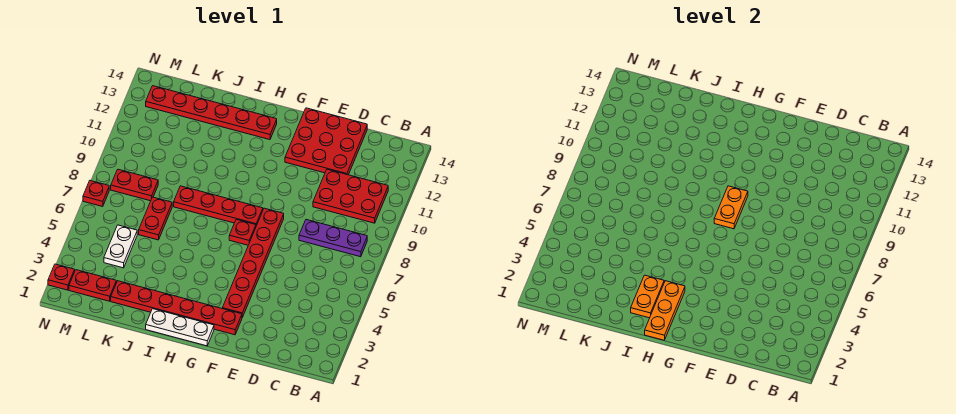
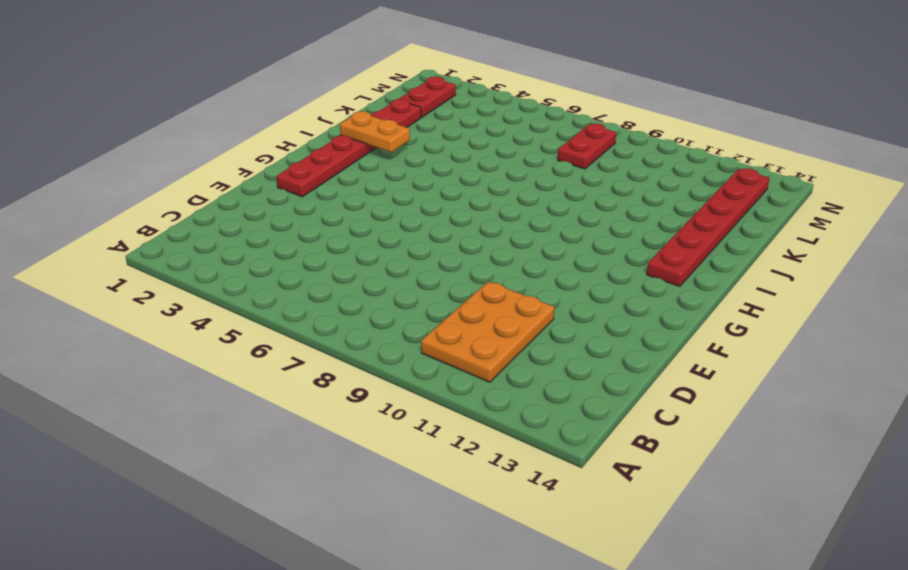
orange plate B10:D11 level 1 -> red plate B10:D11 level 1
none -> purple plate B8:D8 level 1
none -> red plate D12:F14 level 1
none -> red plate F3:F8 level 1

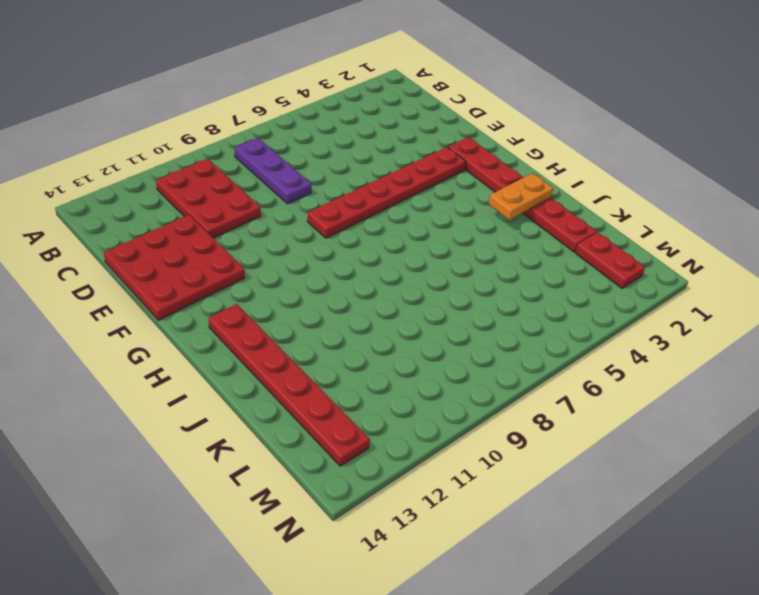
none -> white plate G1:I1 level 1
none -> red plate G7 level 1
none -> red plate G8:J8 level 1

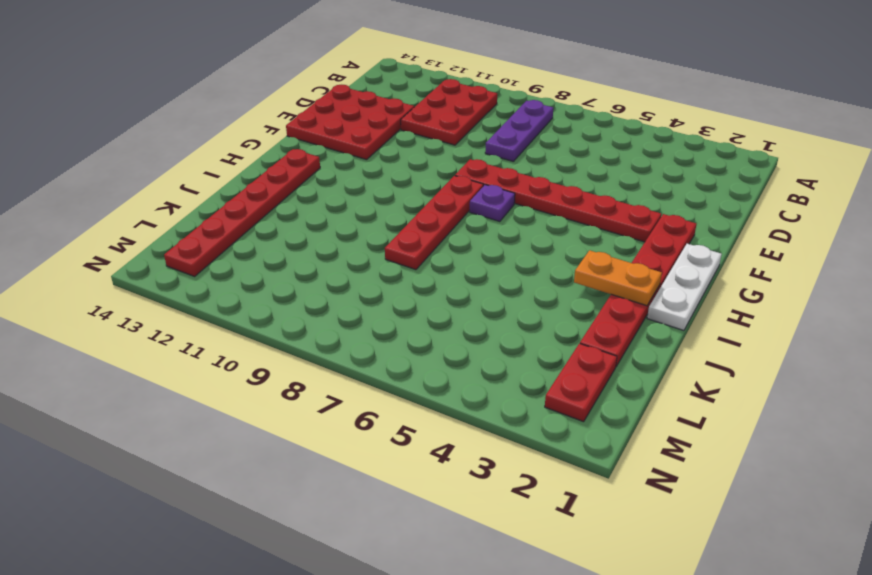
purple plate G7 level 1 -> red plate G7 level 1
none -> red plate K6:K7 level 1
none -> white plate L4:L5 level 1
none -> red plate L8:M8 level 1

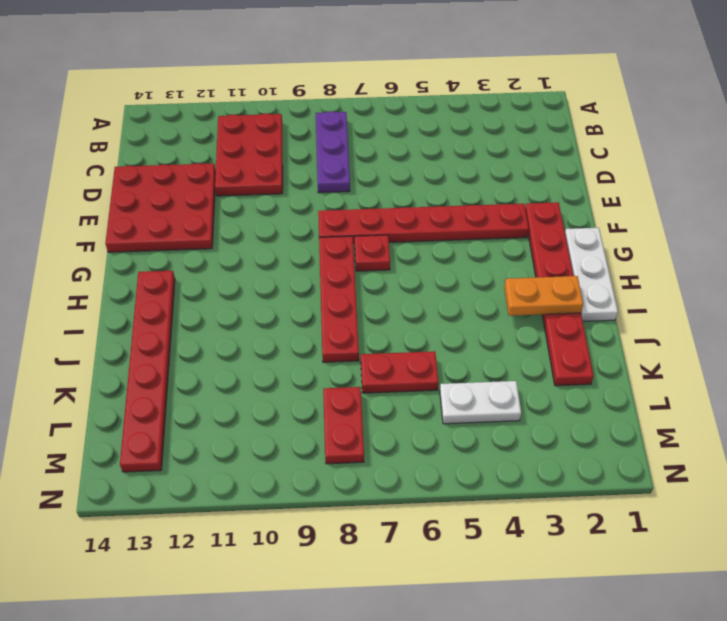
none -> red plate L2:M2 level 1
none -> red plate N2 level 1
none -> red plate N7 level 1

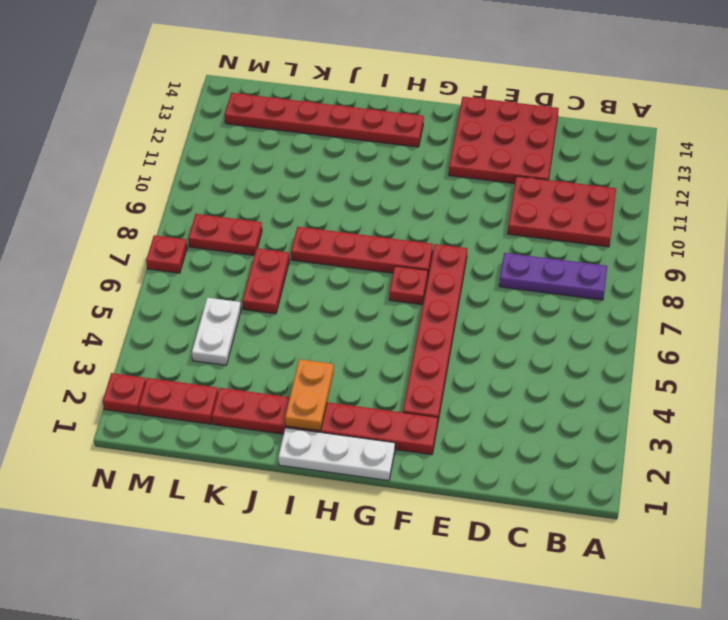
none -> orange plate G8:G9 level 2
none -> orange plate H1:H3 level 2

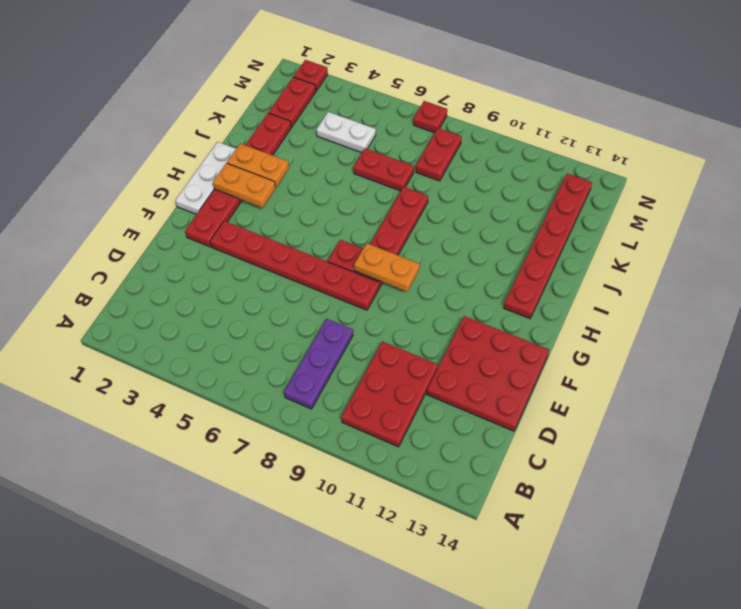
orange plate H2:H3 level 2 -> orange plate H1:H3 level 2

